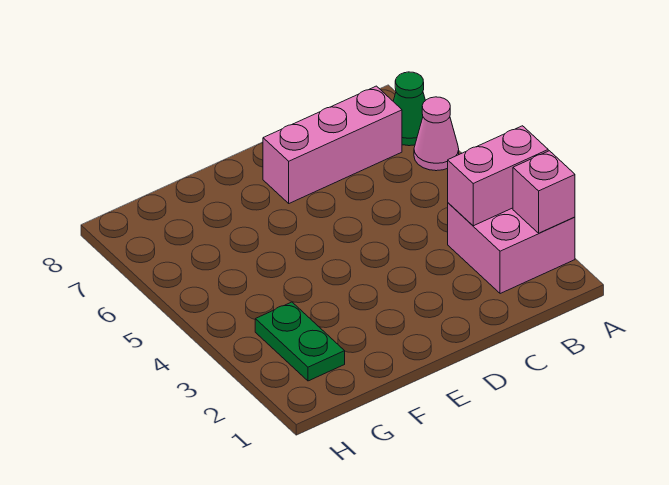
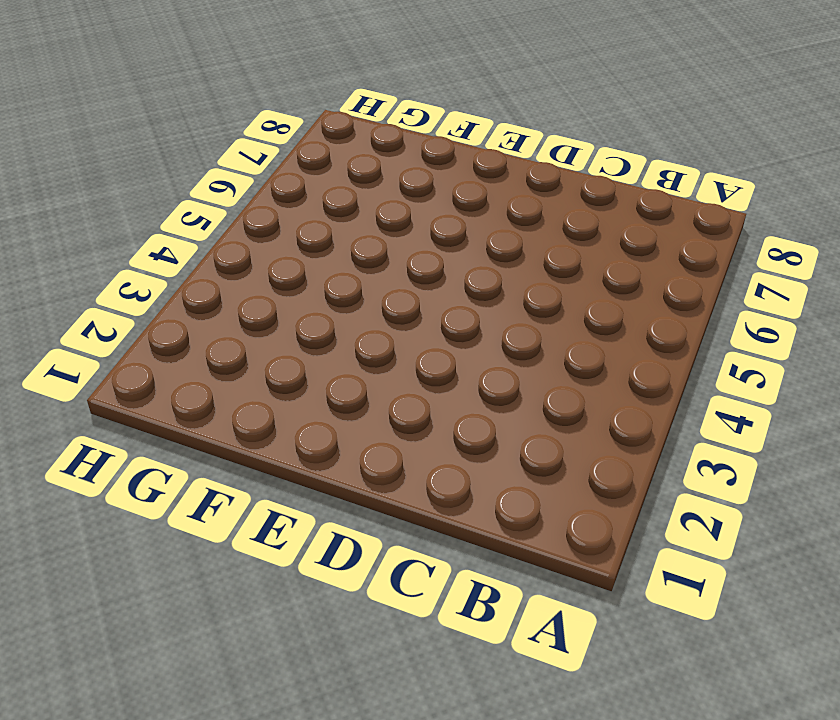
none -> pink brick A2:B3 level 1
none -> pink cone A6 level 1

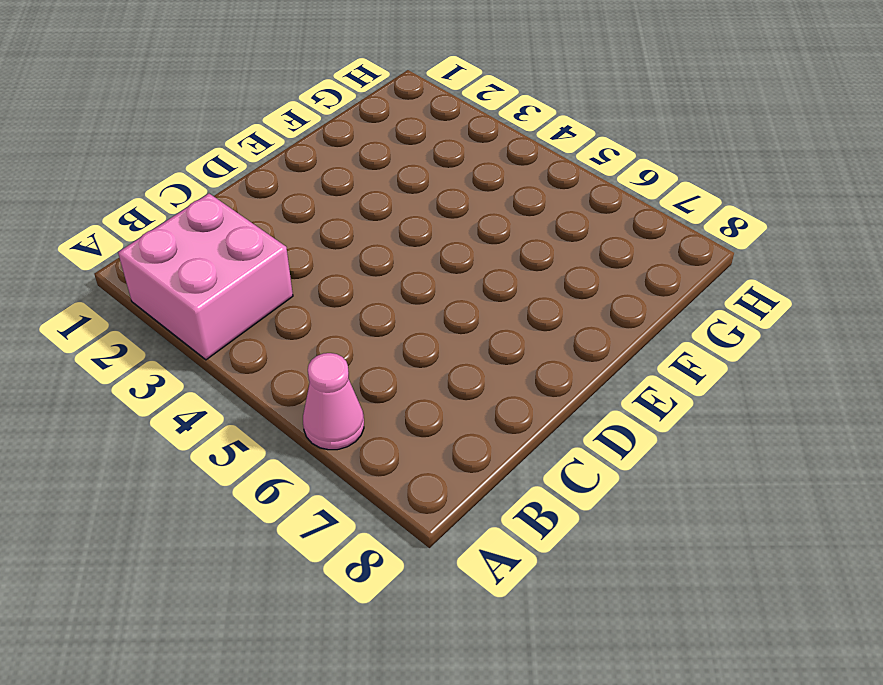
none -> green cone A7 level 1
none -> pink brick B7:D7 level 1

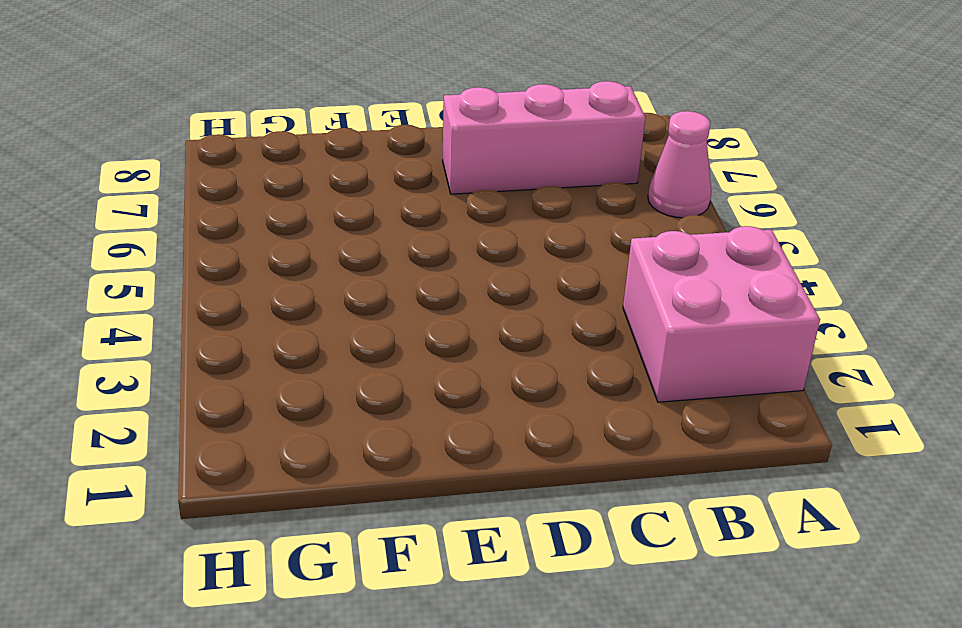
none -> green cone A7 level 1
none -> green plate G2:G3 level 1

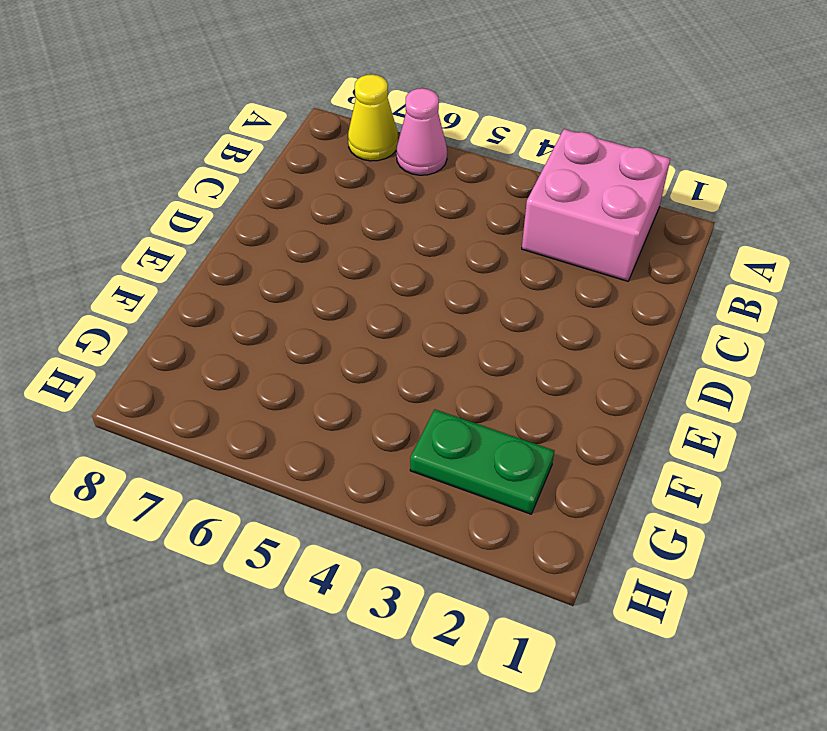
yellow cone A7 level 1 -> green cone A7 level 1
none -> pink brick B7:D7 level 1
none -> pink brick A2 level 2

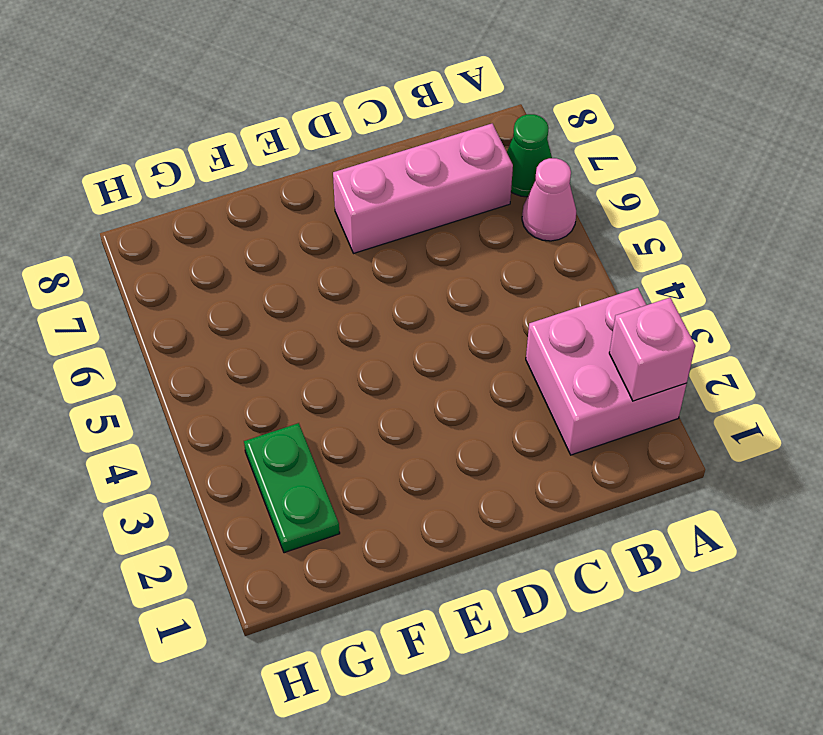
none -> pink brick A3:B3 level 2

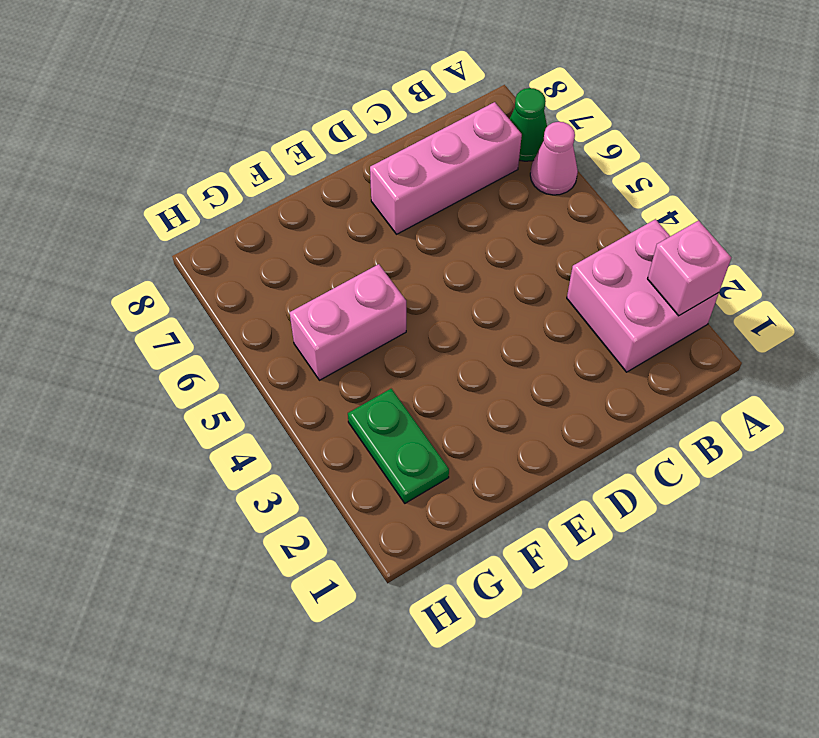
pink brick F5:G5 level 1 -> pink brick A3:B3 level 2

